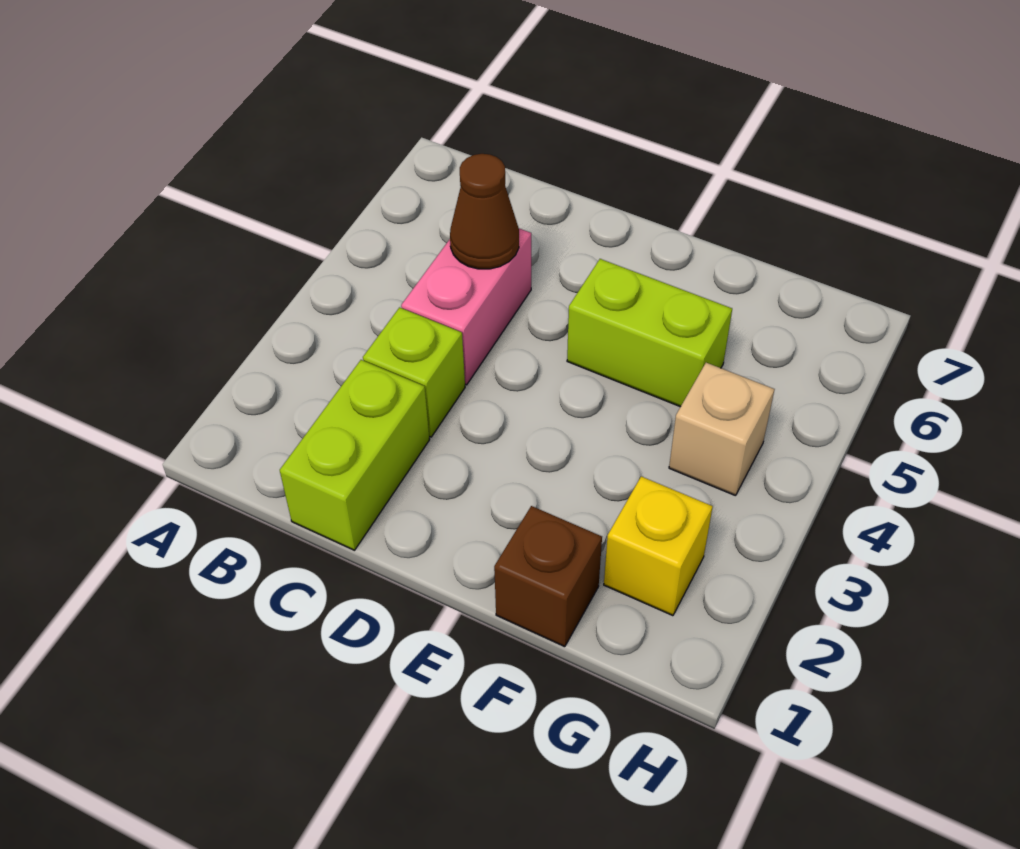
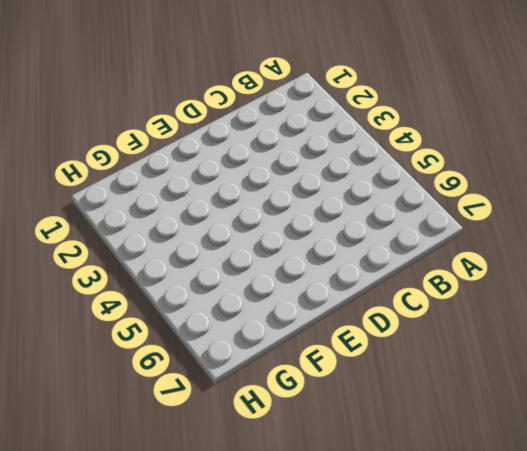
none -> lime brick C1:C2 level 1
none -> lime brick C3 level 1

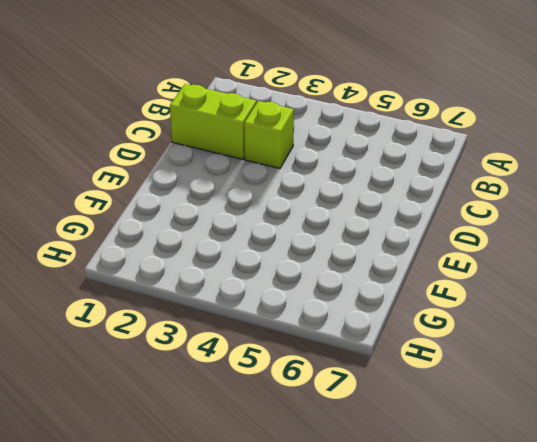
none -> pink brick C4:C5 level 1
none -> lime brick E5:F5 level 1

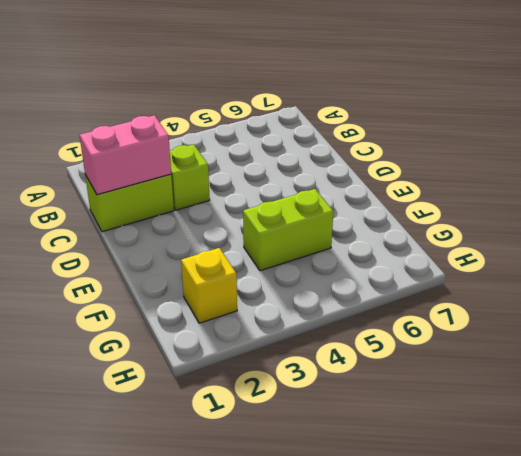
pink brick C1:C2 level 2 -> pink brick C4:C5 level 1
lime brick F4:F5 level 1 -> lime brick E5:F5 level 1
none -> brown brick F1 level 1
none -> tan brick G4 level 1

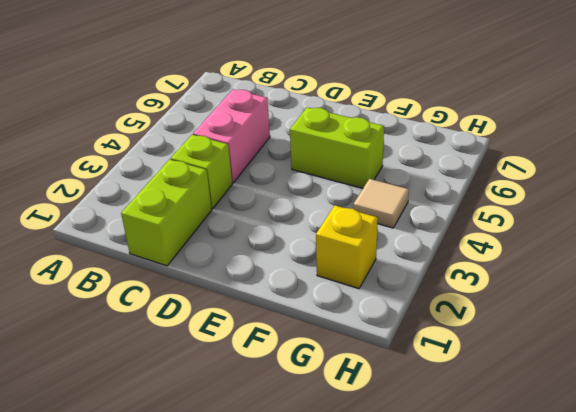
tan tile G4 level 1 -> tan brick G4 level 1
none -> brown brick F1 level 1
none -> brown cone C5 level 2

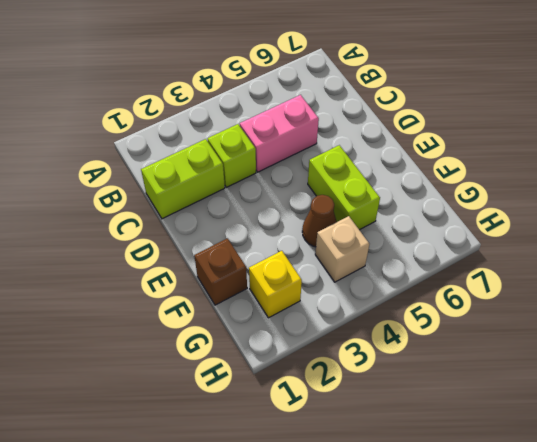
brown cone F4 level 1 -> brown cone C5 level 2

